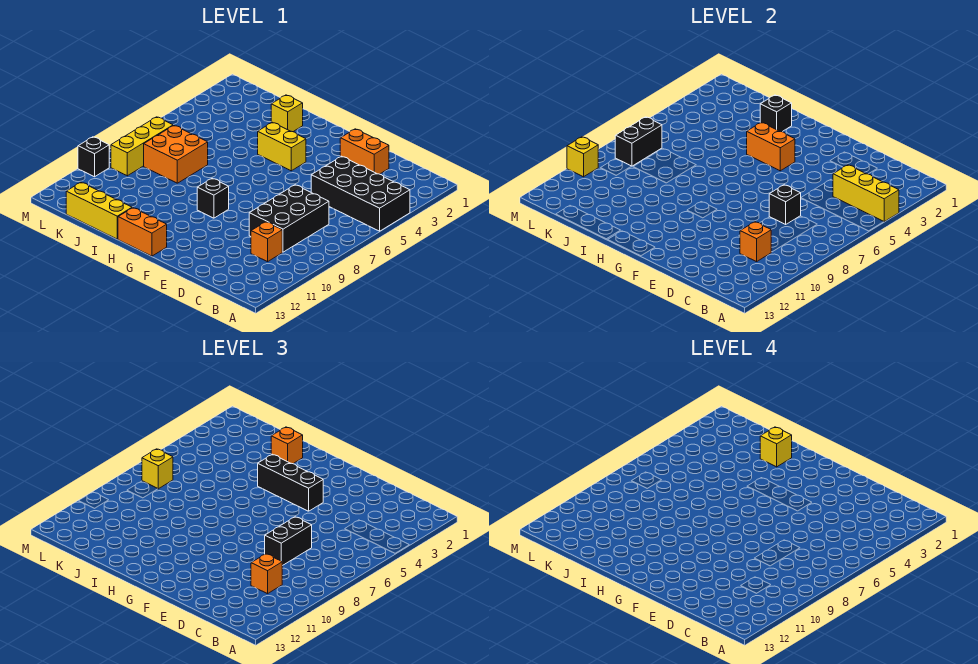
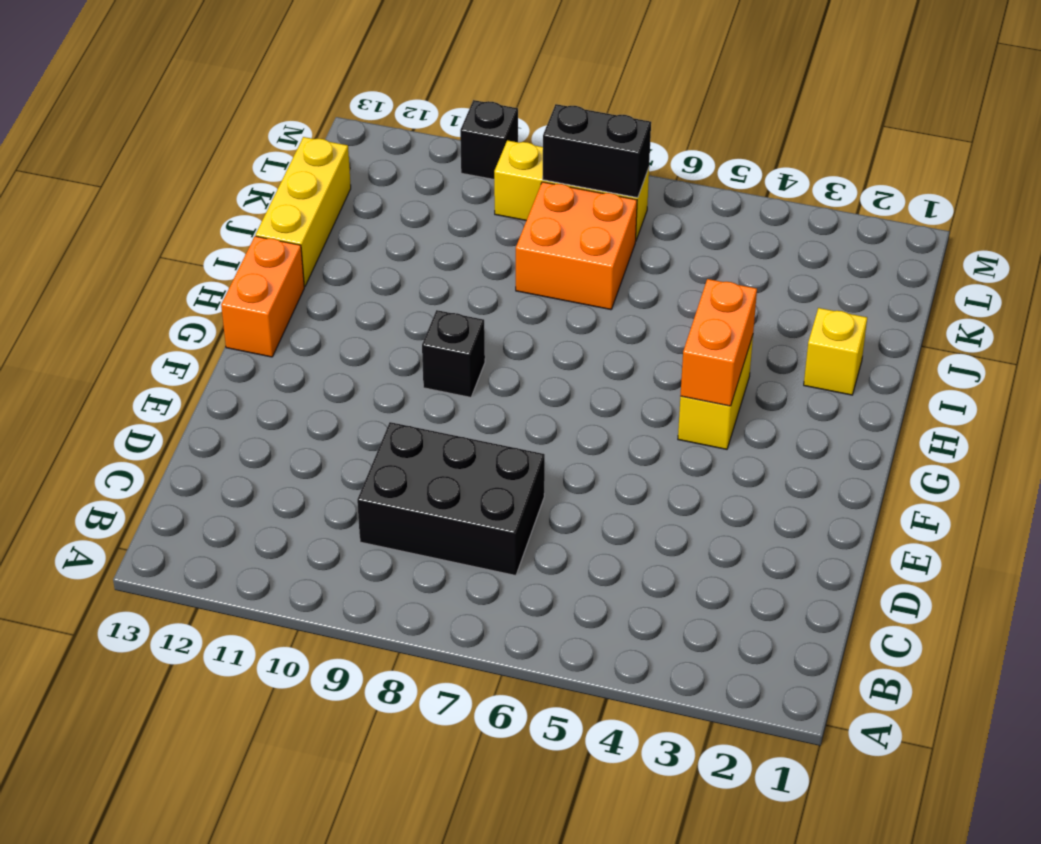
none -> black brick A4:D5 level 1
none -> orange brick C10 level 1
none -> orange brick D2:E2 level 1

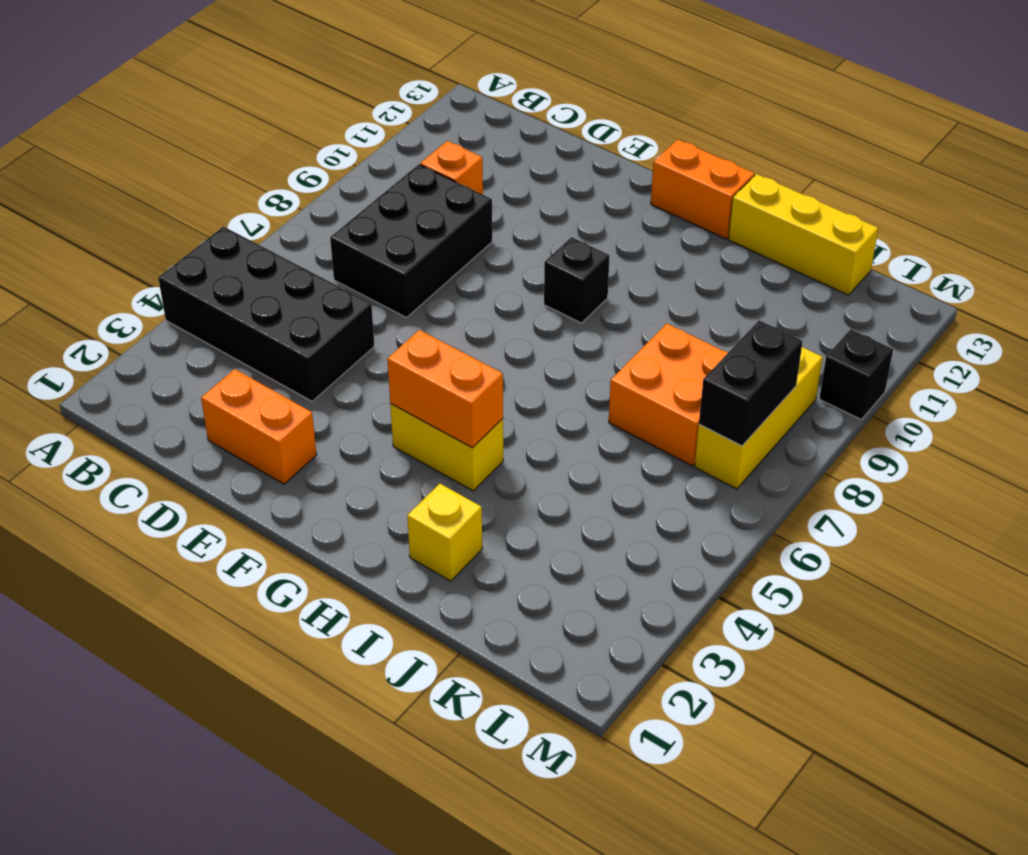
none -> yellow brick A4:C4 level 2
none -> orange brick C10 level 2
none -> black brick D7 level 2

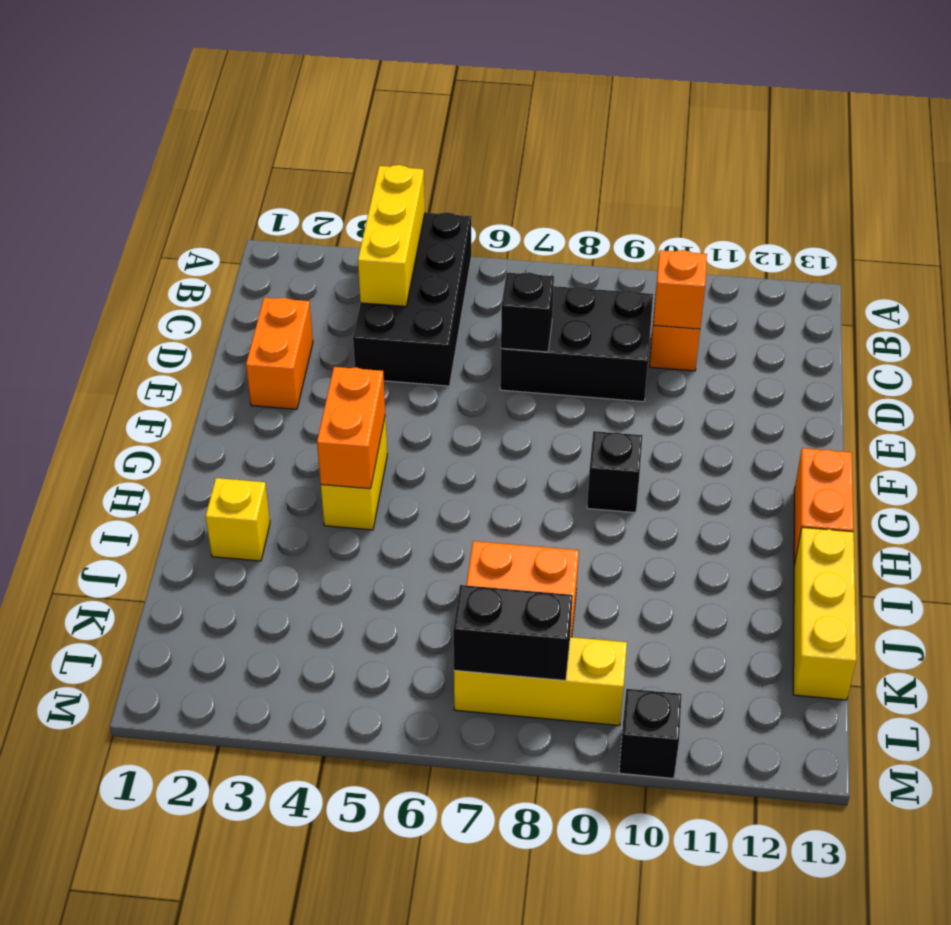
none -> black brick I2 level 2
none -> yellow brick M10 level 2
none -> orange brick C10 level 3

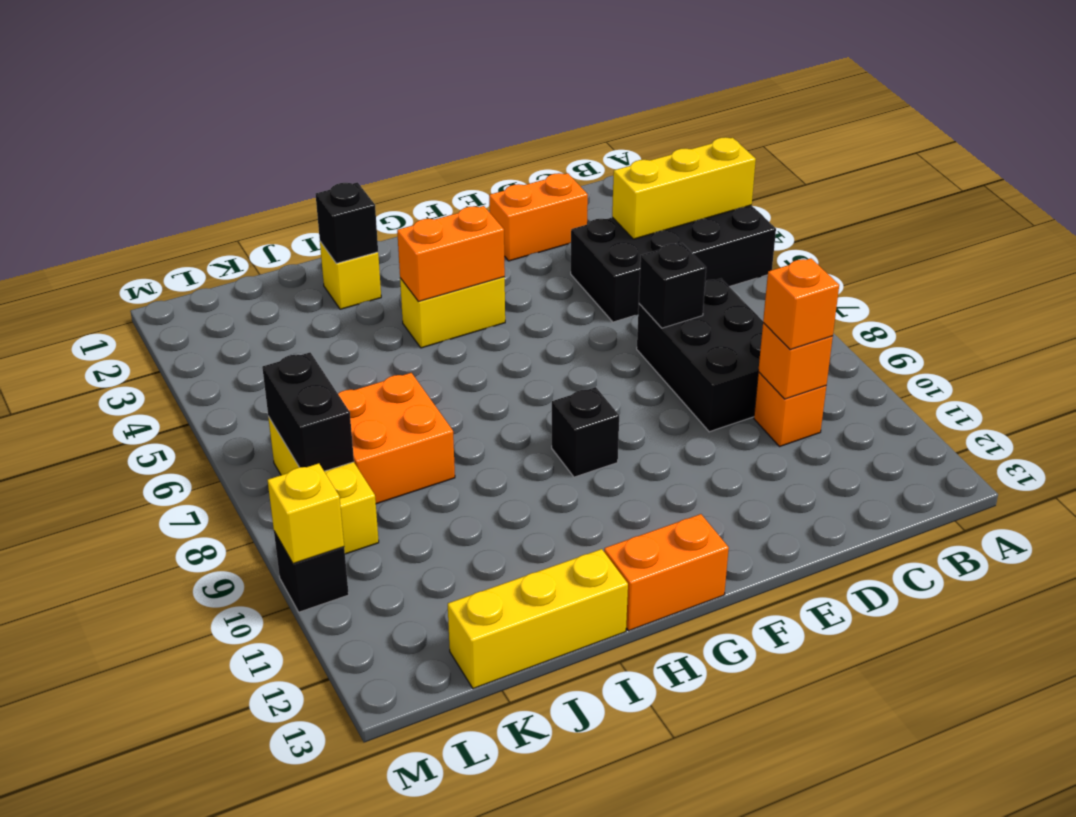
none -> black brick D7:D8 level 3
none -> black brick F4:H4 level 3
none -> orange brick I2 level 3

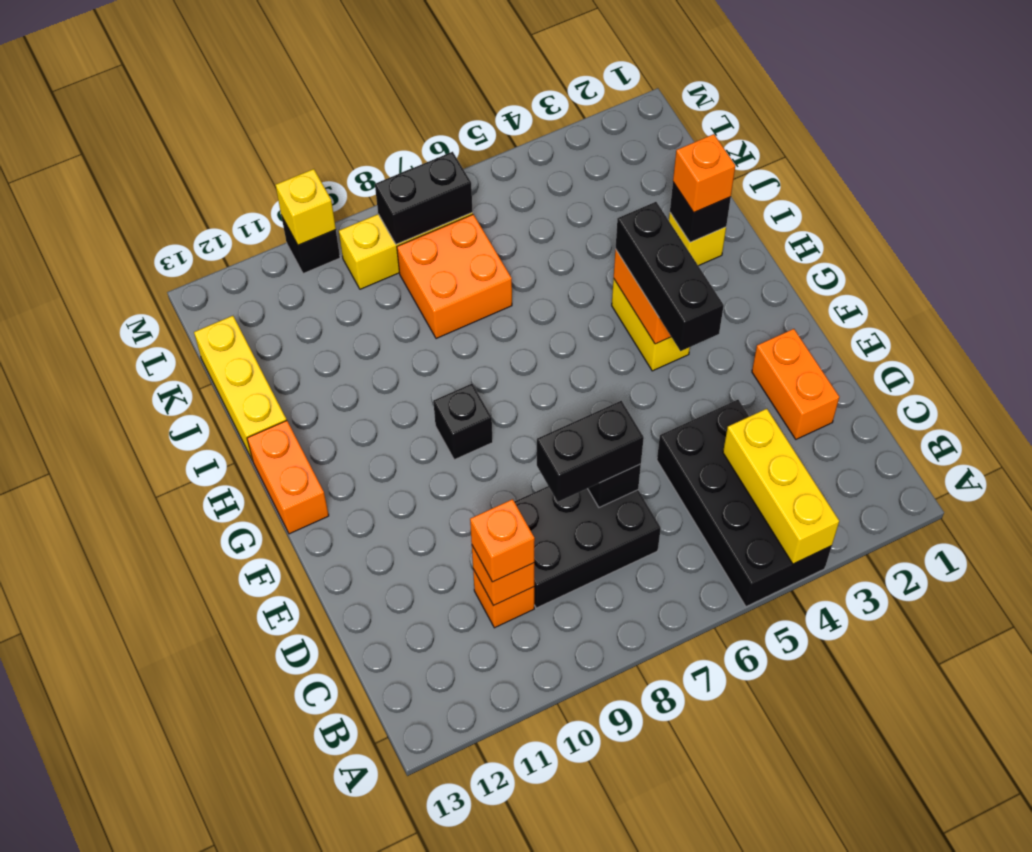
none -> yellow brick L7 level 3
none -> yellow brick I2 level 4

